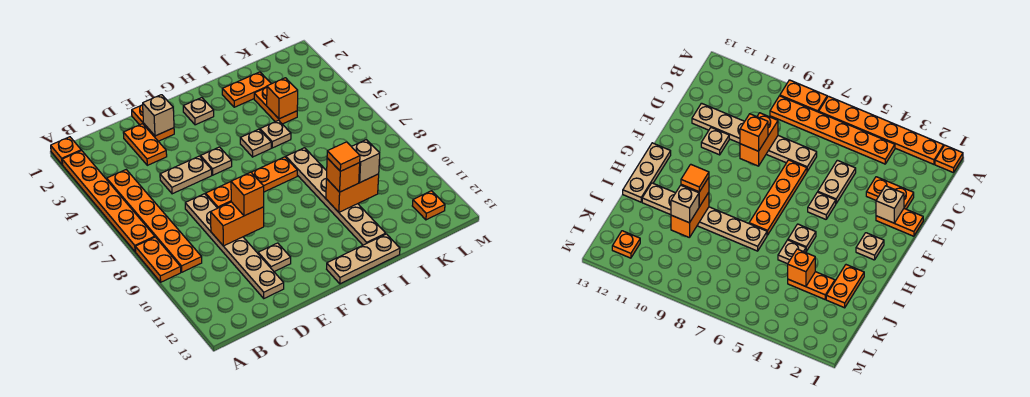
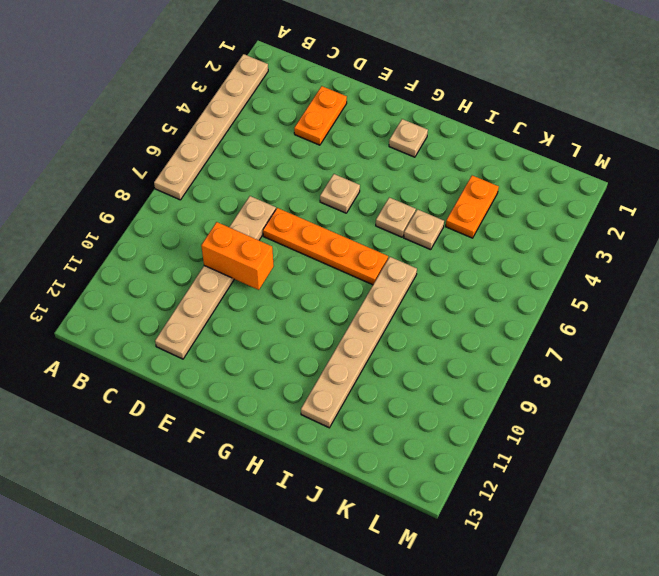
tan plate A2:A7 level 1 -> orange plate A2:A7 level 1
none -> orange plate A1 level 1
none -> orange plate A8:A9 level 1
none -> orange plate B4:B9 level 1

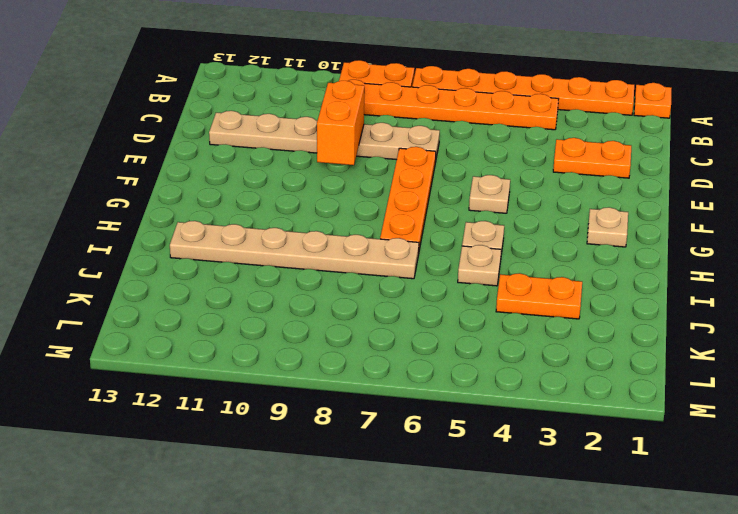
none -> tan plate D5:E5 level 1
none -> orange plate E1:E2 level 1
none -> tan plate E11 level 1

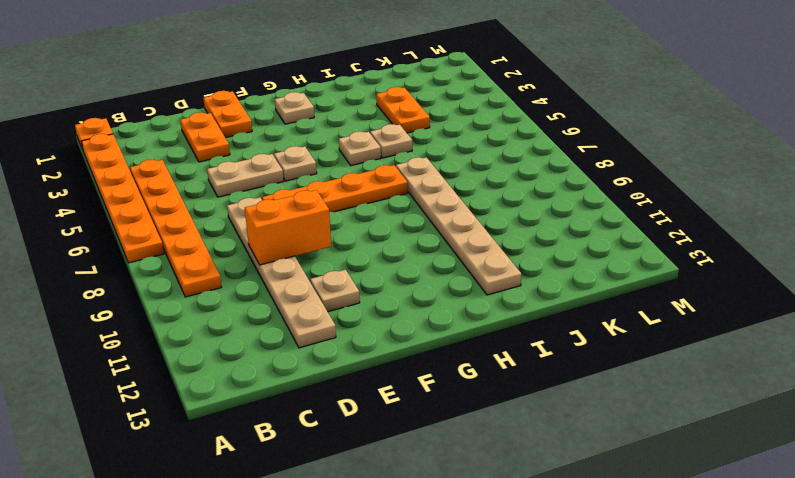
none -> orange plate A8:A9 level 1
none -> tan plate G13:I13 level 1
none -> orange plate I2:J2 level 1

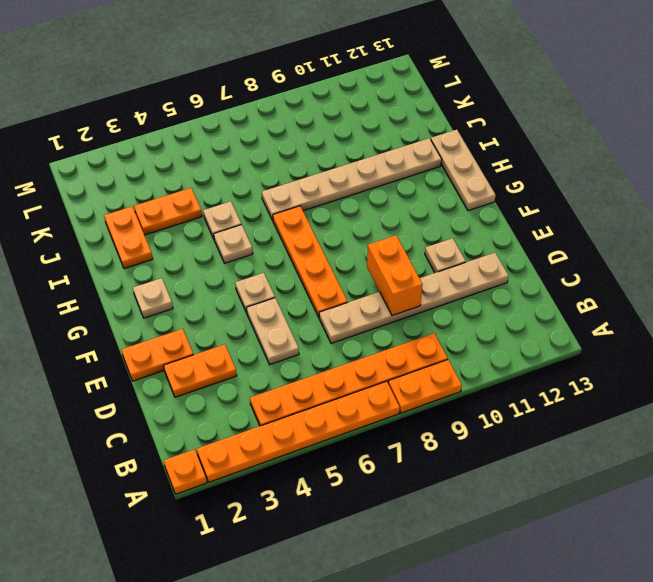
none -> orange plate L12 level 1
none -> tan brick E2 level 2
none -> orange brick I10:J10 level 2

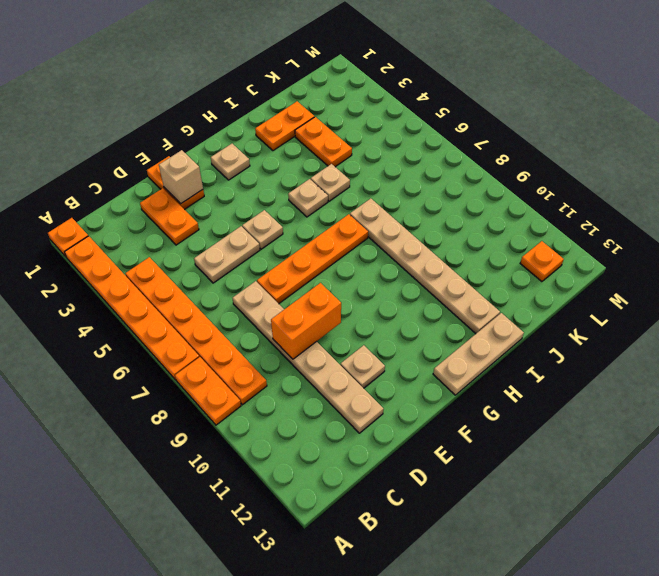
none -> orange brick I10:J10 level 2
none -> orange brick J4 level 2
none -> orange brick E9 level 3

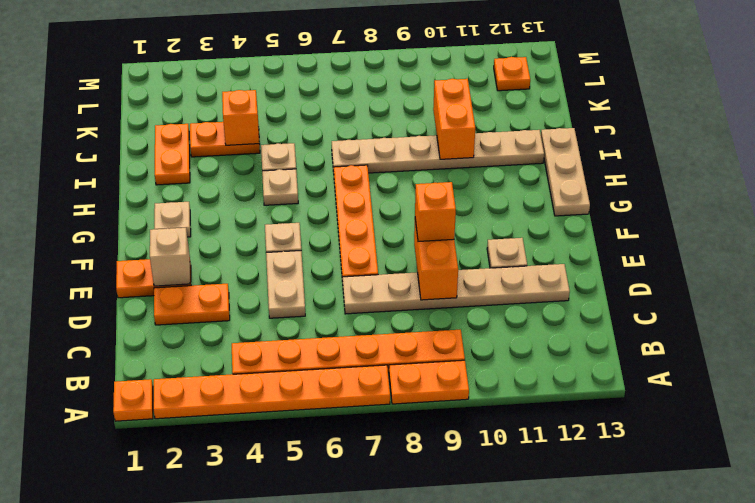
none -> orange brick I10 level 3
none -> tan brick J10 level 3
none -> orange tile I10 level 4

